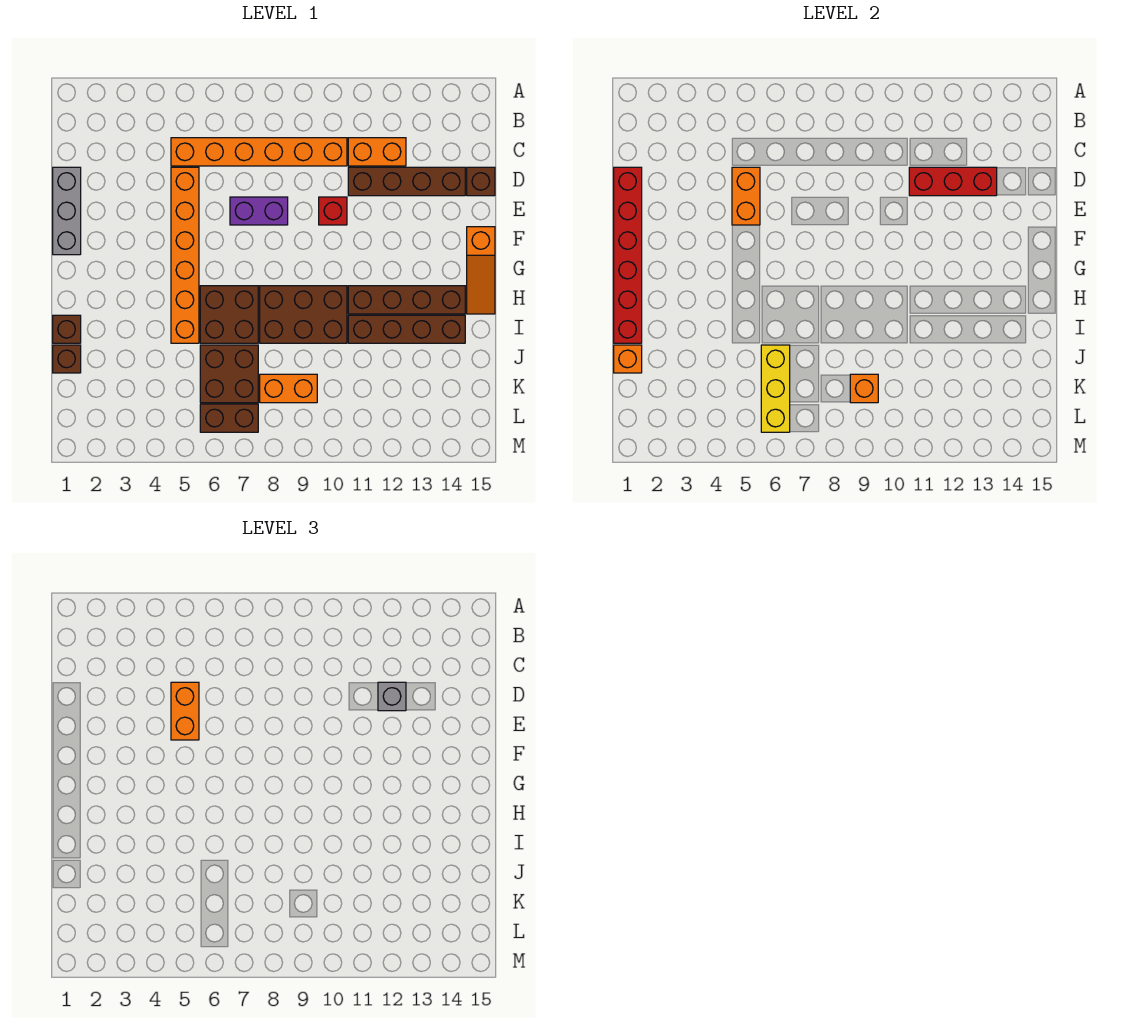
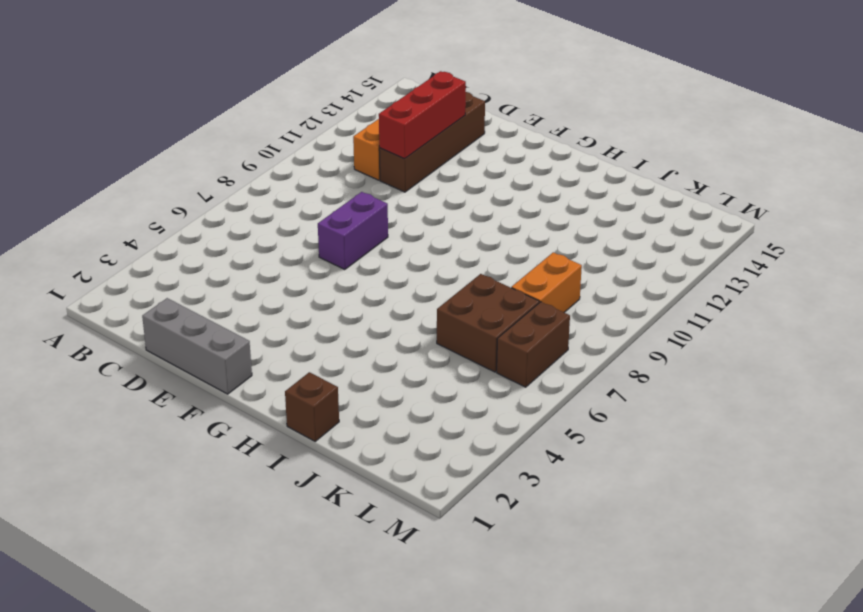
none -> orange brick C5:C10 level 1
none -> orange brick D5:I5 level 1
none -> brown brick D15 level 1

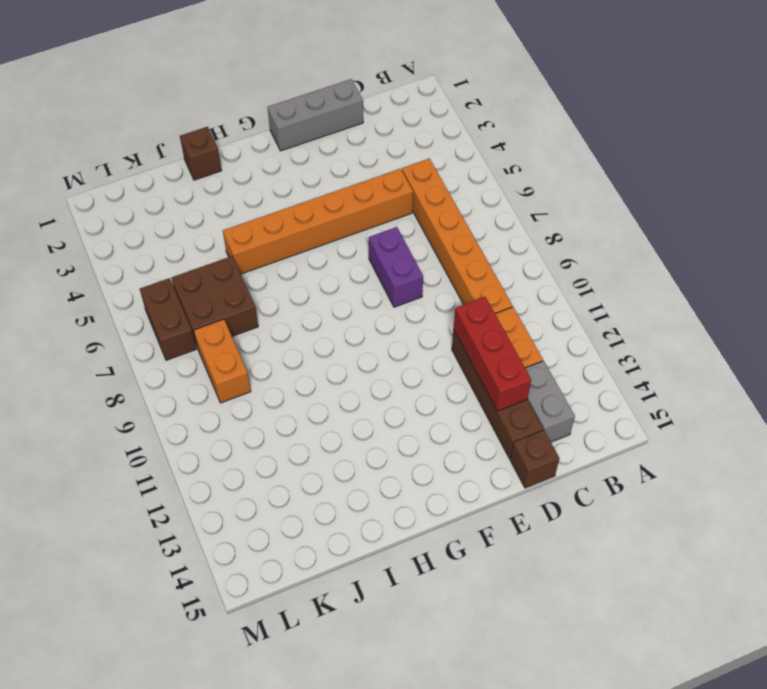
grey brick C13:C14 level 1 -> none
none -> red brick E10 level 1
none -> orange slope F15:H15 level 1 top F
none -> brown brick H6:I7 level 1

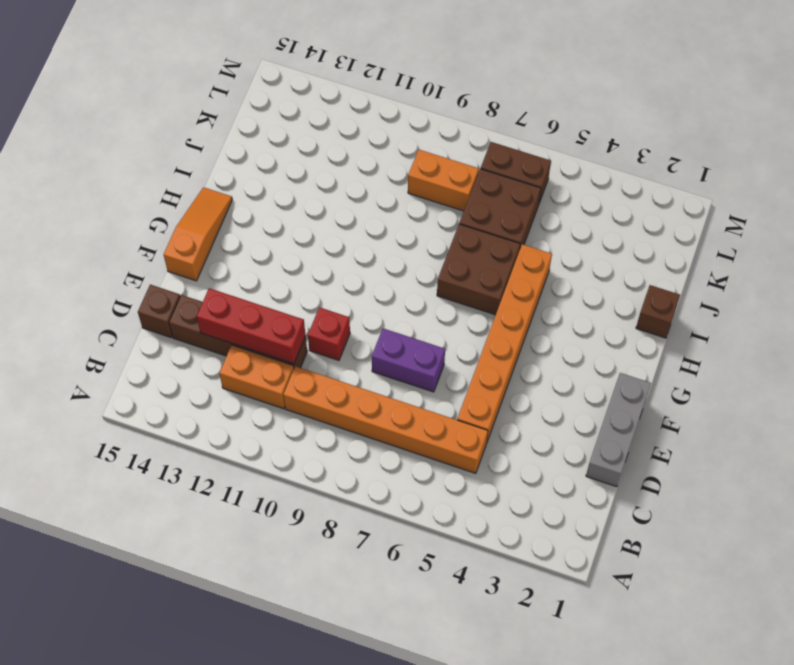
none -> brown brick H8:I10 level 1
none -> brown brick H11:H14 level 1
none -> brown brick I11:I14 level 1

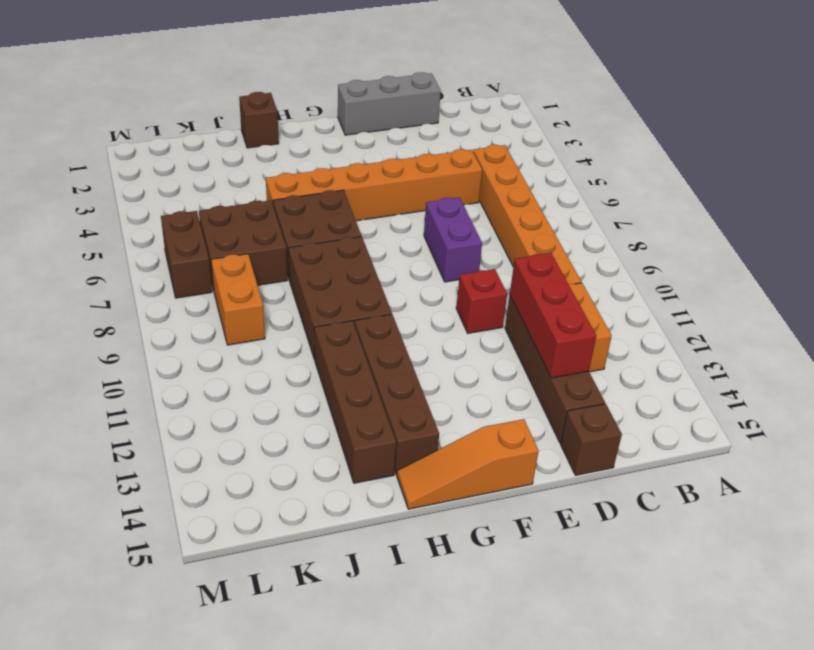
none -> brown brick J1 level 1
none -> red brick D1:I1 level 2
none -> orange brick D5:E5 level 2

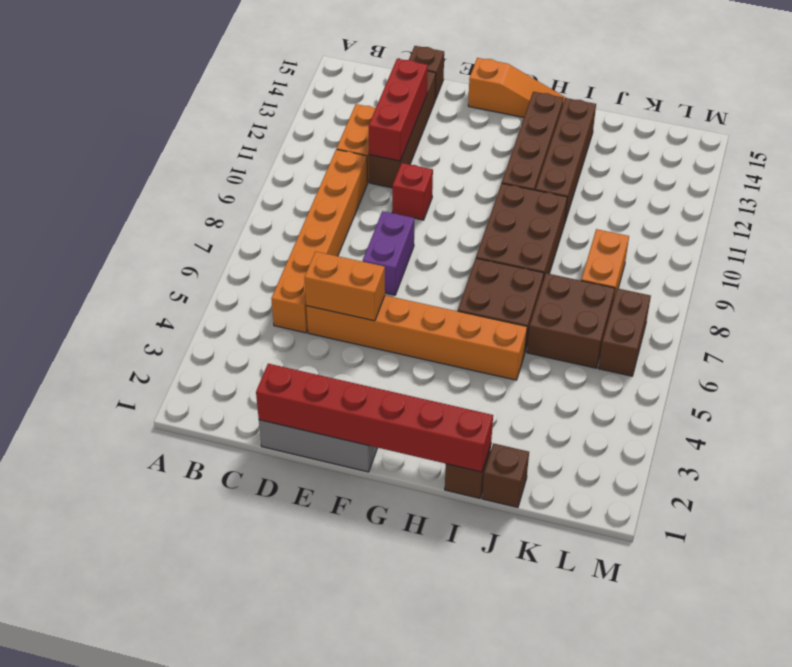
none -> orange brick J1 level 2
none -> yellow brick J6:L6 level 2
none -> orange brick K9 level 2

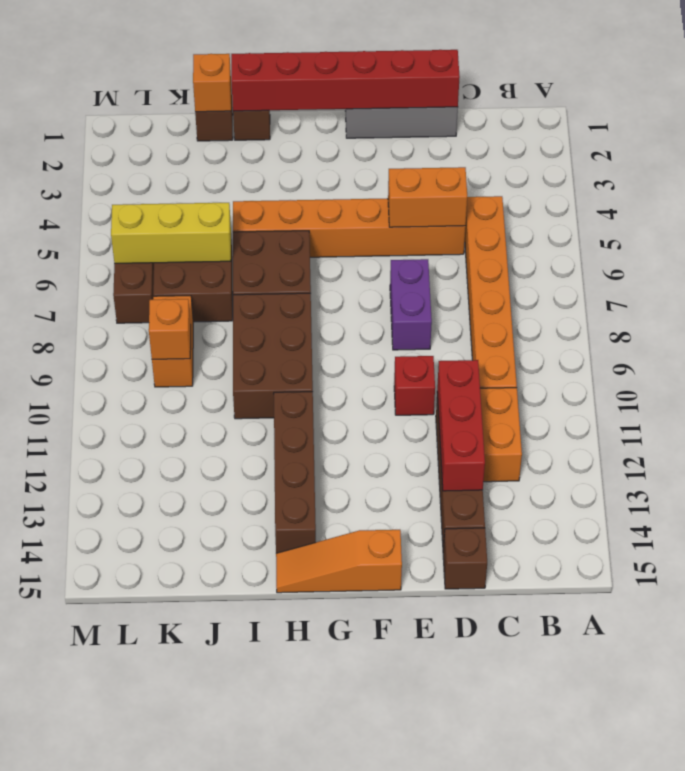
none -> brown brick I11:I14 level 1
none -> orange brick D5:E5 level 3
none -> grey brick D12 level 3

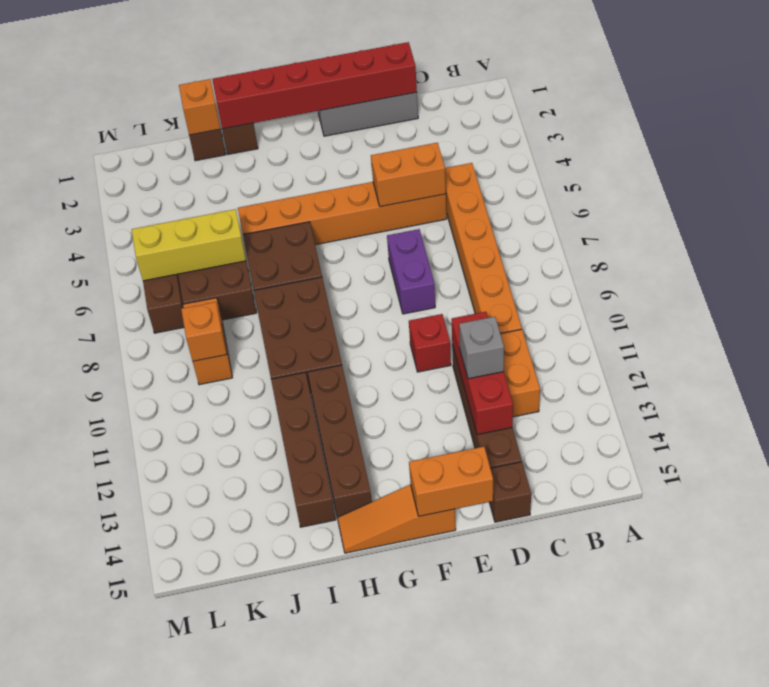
orange brick E15:F15 level 2 -> orange brick D5:E5 level 3

